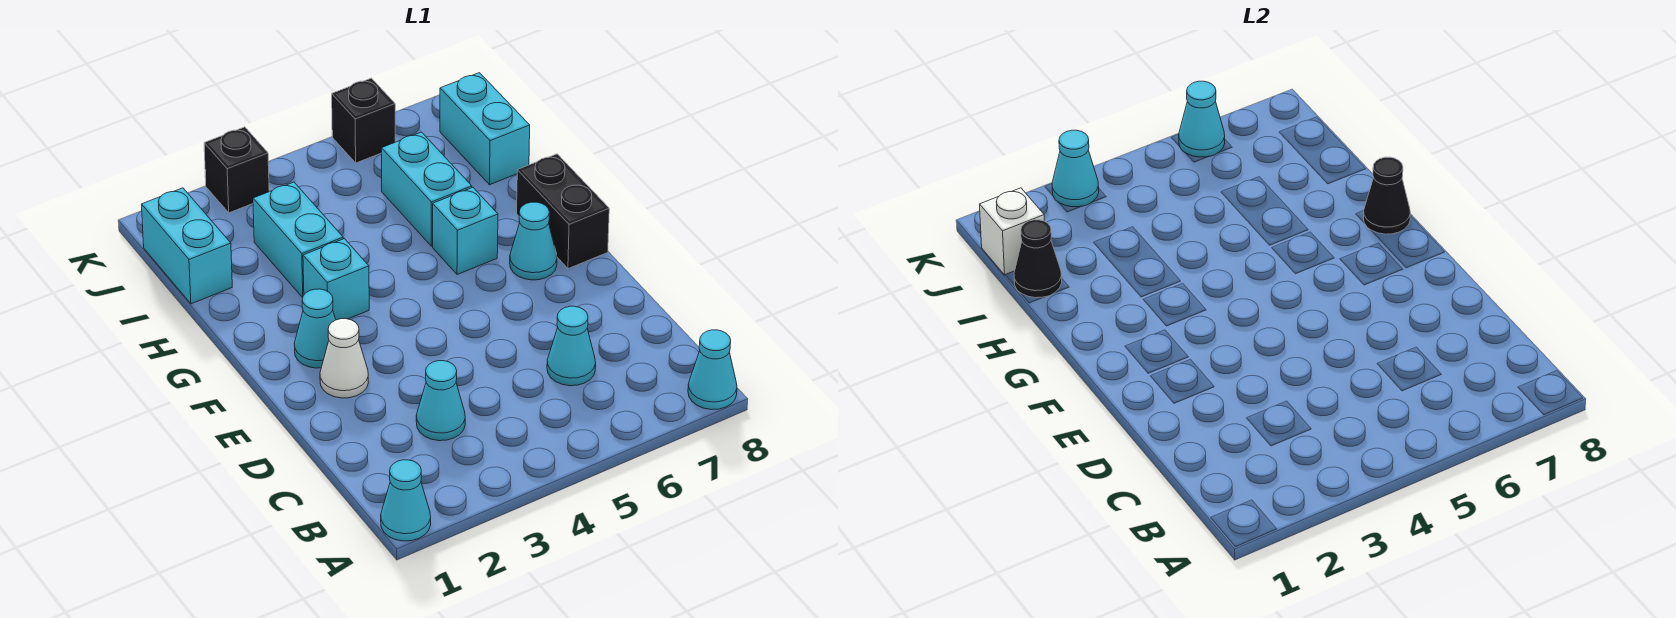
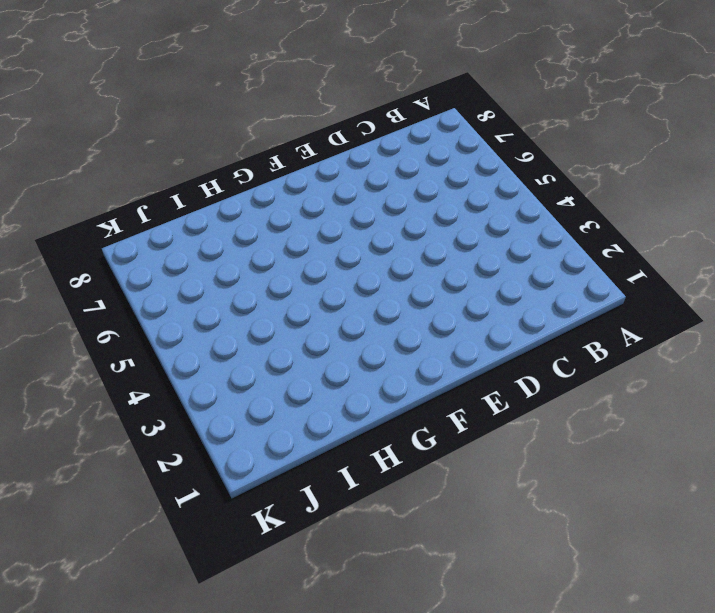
none -> cyan cone A1 level 1
none -> cyan cone A8 level 1
none -> cyan cone C3 level 1

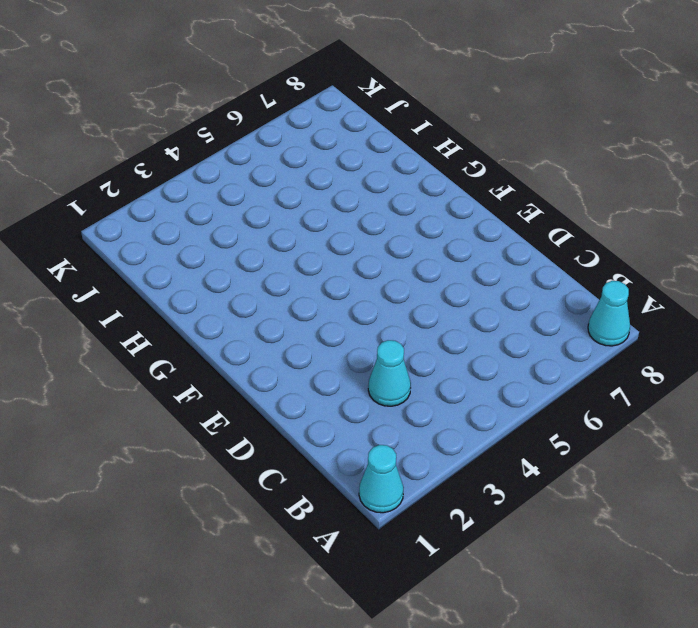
none -> cyan cone C6 level 1
none -> white cone E2 level 1
none -> cyan cone F2 level 1

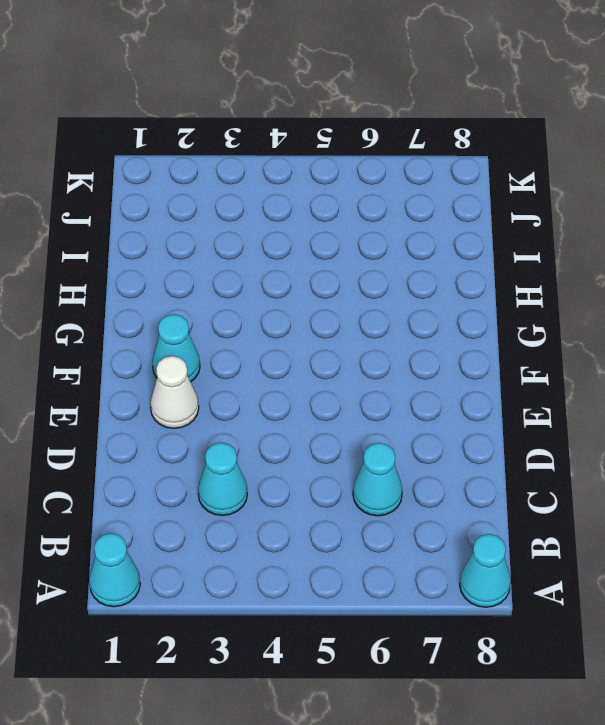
none -> cyan cone F7 level 1
none -> black brick F8:G8 level 1
none -> cyan brick G3 level 1

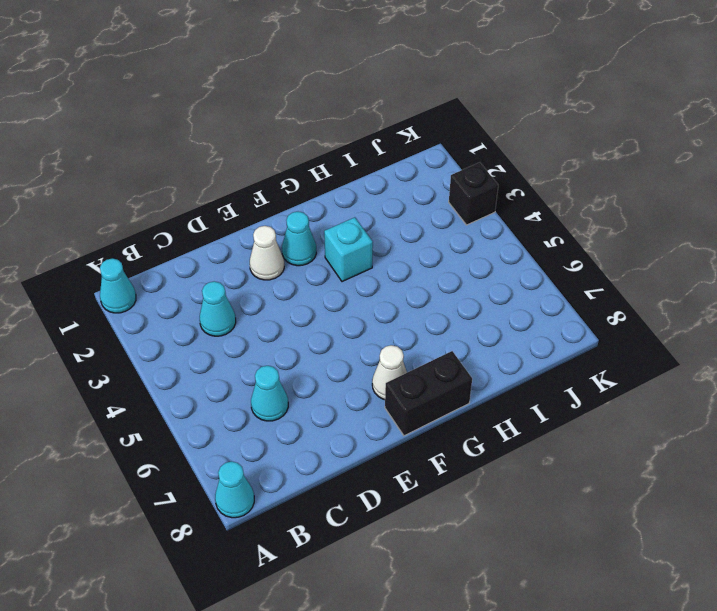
white cone F7 level 1 -> cyan cone F7 level 1
none -> cyan brick G6 level 1
none -> cyan brick H3:I3 level 1
none -> cyan brick H6:I6 level 1

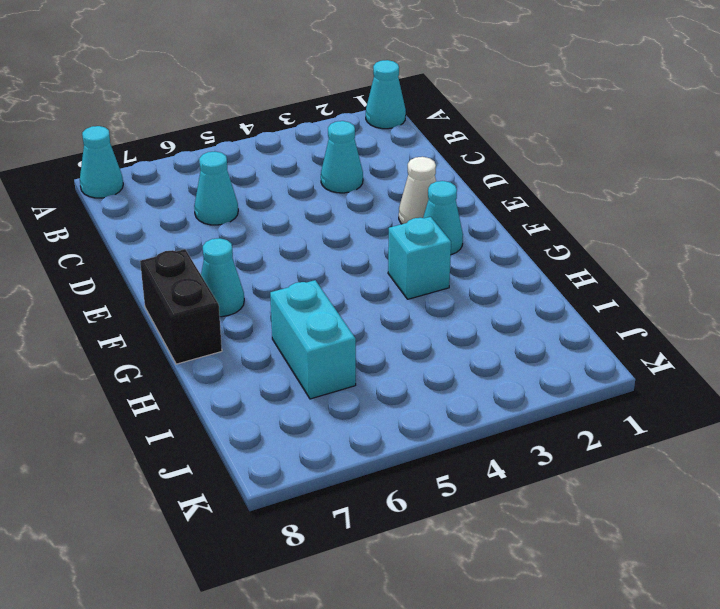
none -> cyan brick G6 level 1
none -> cyan brick H3:I3 level 1
none -> cyan brick I1:J1 level 1

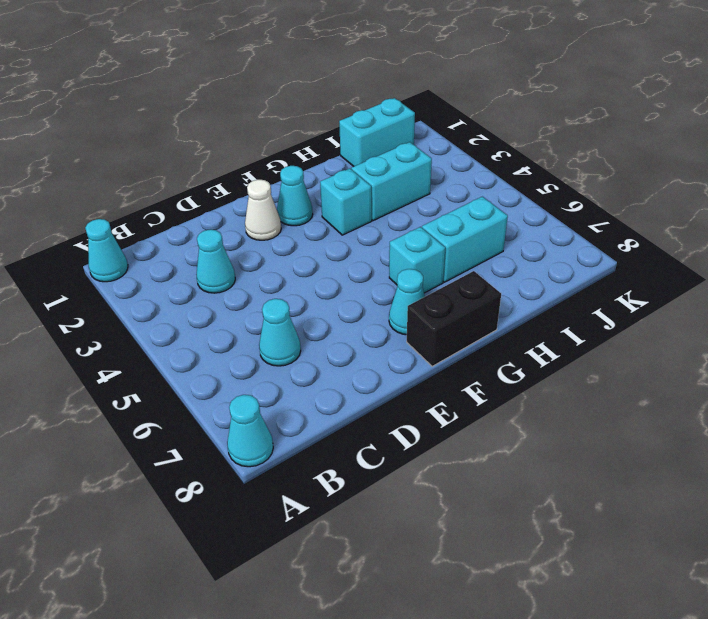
none -> cyan brick I8:J8 level 1
none -> black brick K3 level 1
none -> black brick K6 level 1

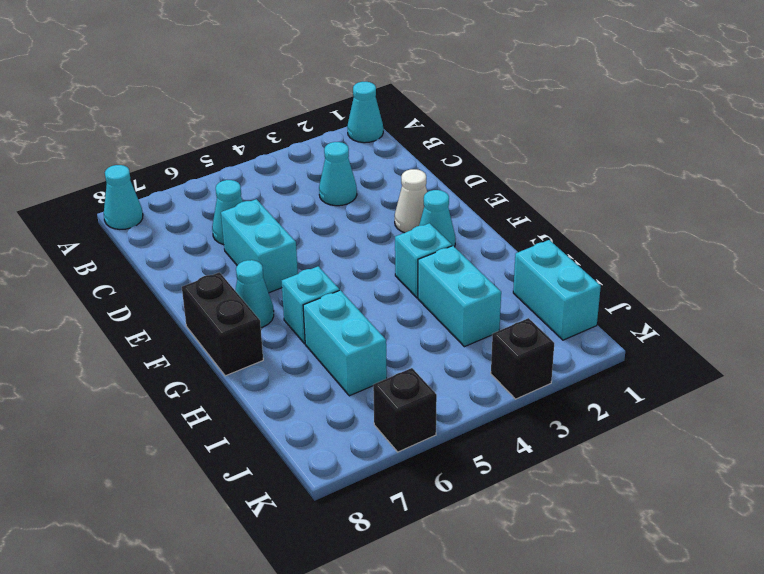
cyan brick D6:E6 level 1 -> cyan brick I8:J8 level 1
none -> black cone G8 level 2
none -> black cone I1 level 2
none -> white brick J1 level 2

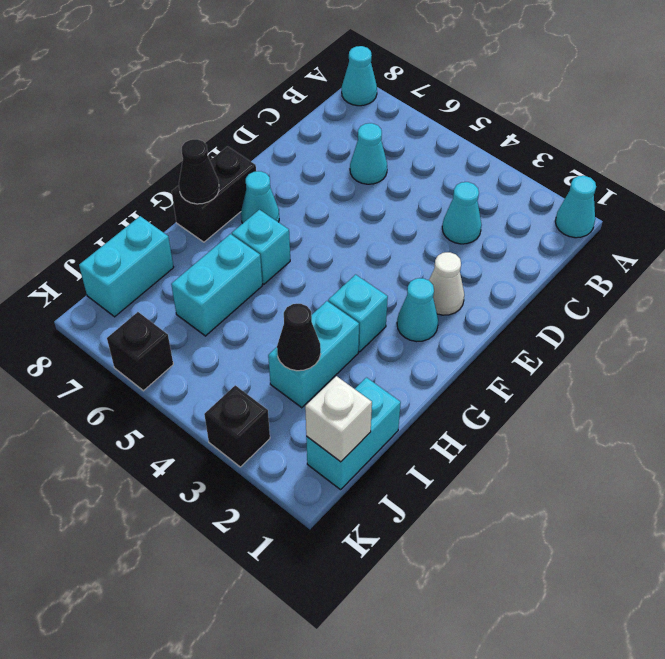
black cone I3 level 2 -> black cone I1 level 2
none -> cyan cone K3 level 2
none -> cyan cone K6 level 2

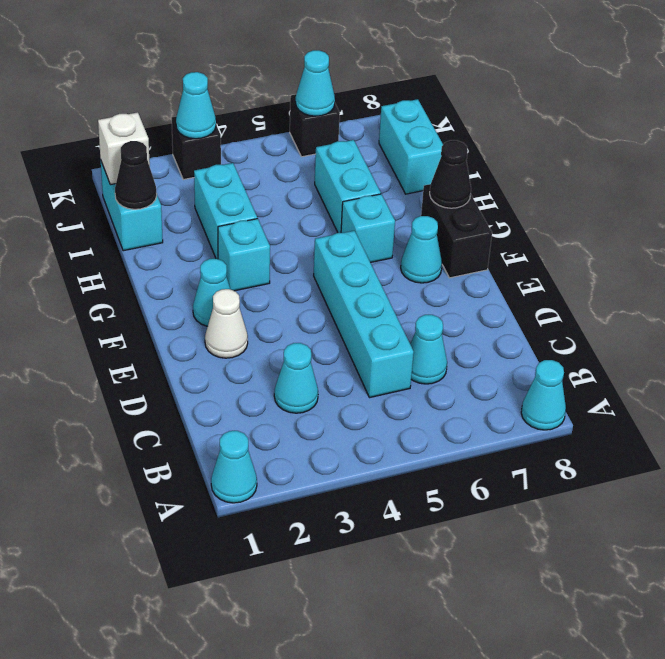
cyan brick C5:F5 level 1 -> none

